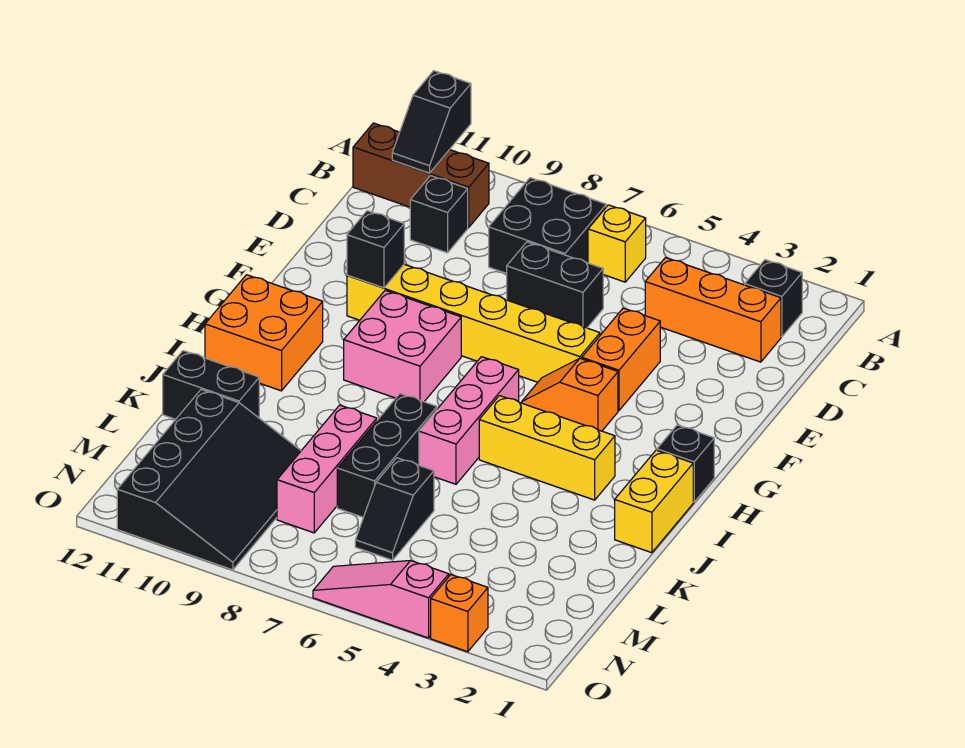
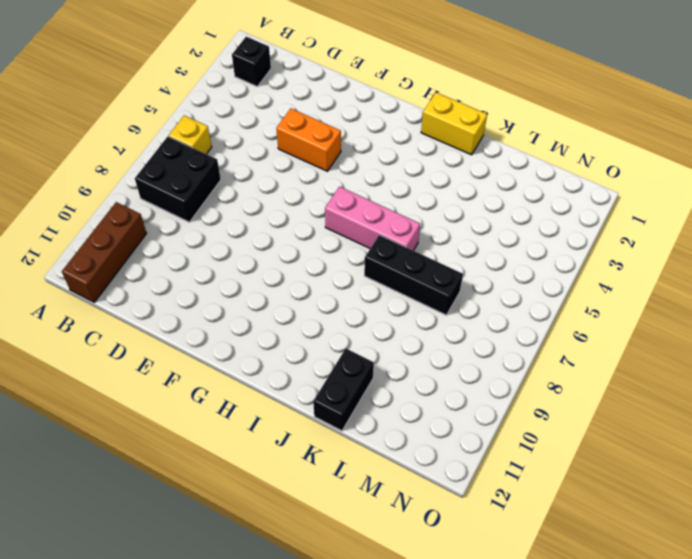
none -> orange brick C2:C4 level 1
none -> black brick C10 level 1
none -> black brick D6:D7 level 1

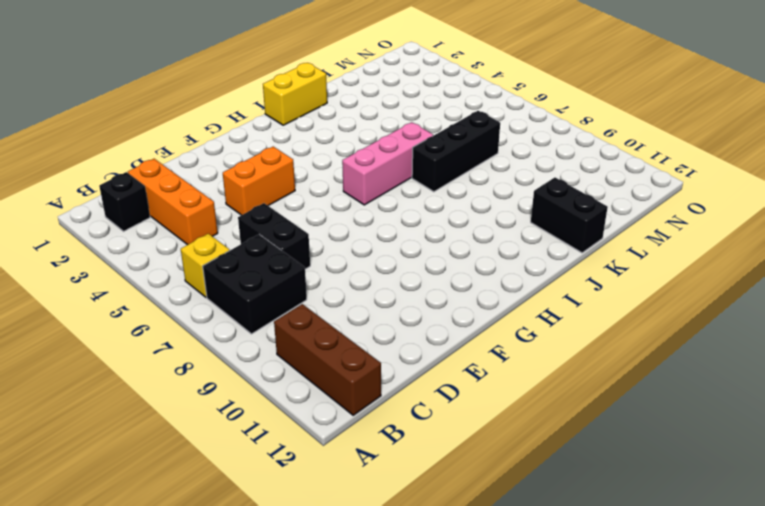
none -> black brick C10 level 1
none -> yellow brick F5:F10 level 1
none -> orange slope G4:G5 level 1 top 4

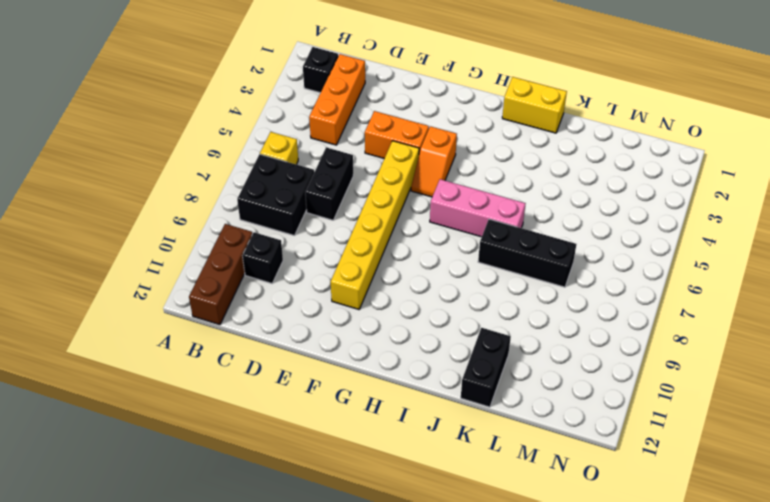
none -> pink brick G8:H9 level 1
none -> black brick H1 level 1
none -> orange brick H11:I12 level 1

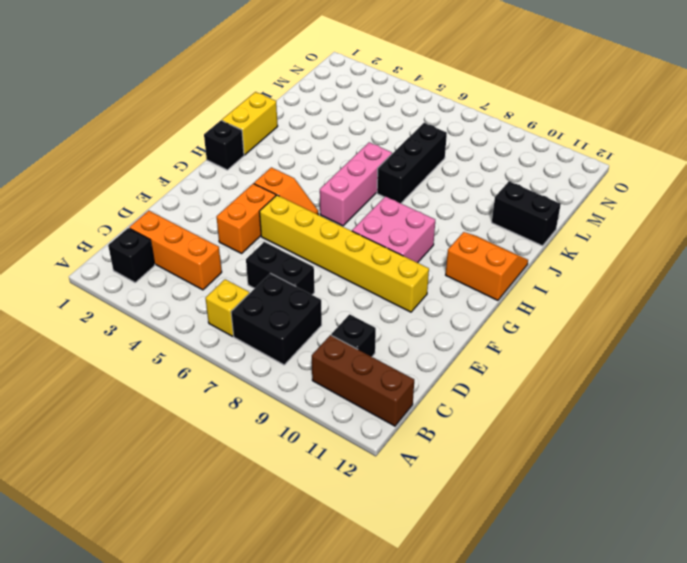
orange slope H11:I12 level 1 top H -> orange brick H11:I12 level 1
none -> yellow brick I3:I5 level 1
none -> pink brick K8:M8 level 1
none -> black slope L6:M6 level 1 top L

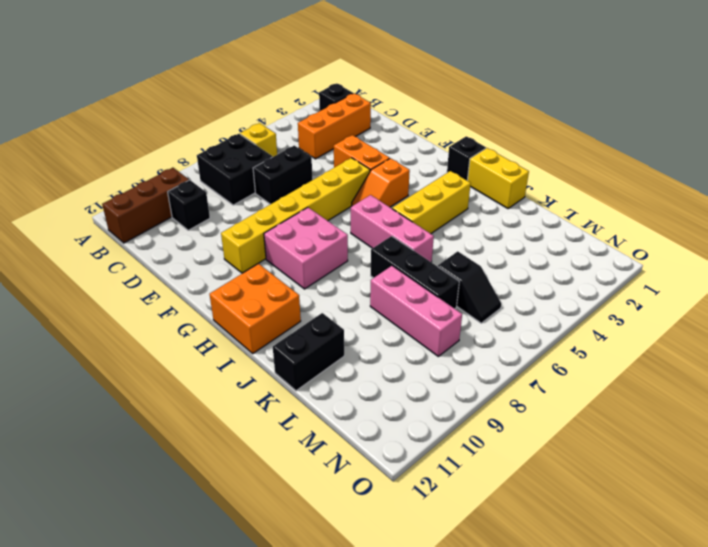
none -> black slope L9:O11 level 1 top 11
none -> orange brick O3 level 1
none -> pink slope O4:O6 level 1 top 4

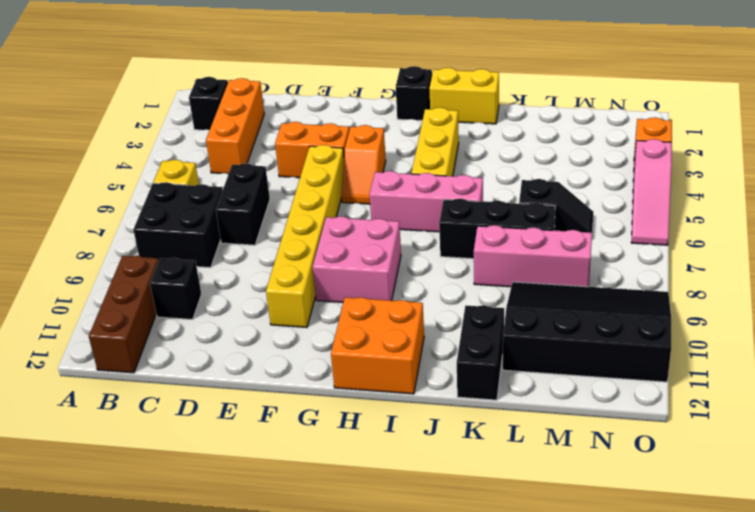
none -> black slope A11:B11 level 2 top A
none -> black brick F10 level 2

